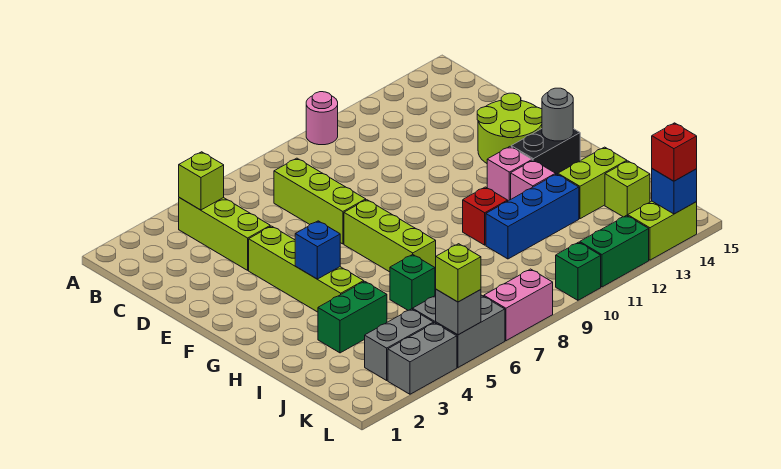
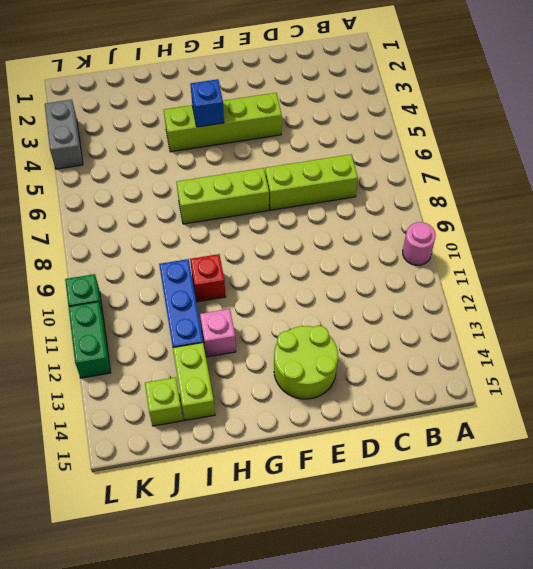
none -> lime brick B4:D4 level 1
none -> pink brick G12 level 1
none -> black brick G13:G14 level 1

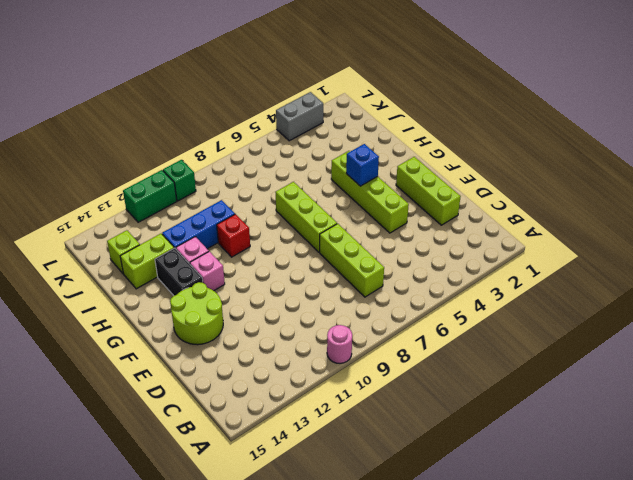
lime brick D2:F2 level 1 -> lime brick B4:D4 level 1
black brick G13:H13 level 1 -> black brick G13:G14 level 1
none -> green brick I3:I4 level 1
none -> green brick I6 level 1
none -> grey brick K3:K4 level 1

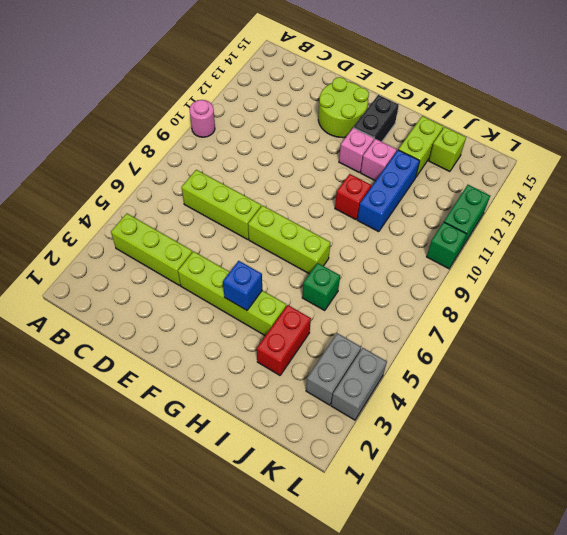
red brick I3:I4 level 1 -> green brick I3:I4 level 1
none -> grey brick K5:L6 level 1
none -> pink brick L7:L8 level 1
none -> lime brick L13:L14 level 1

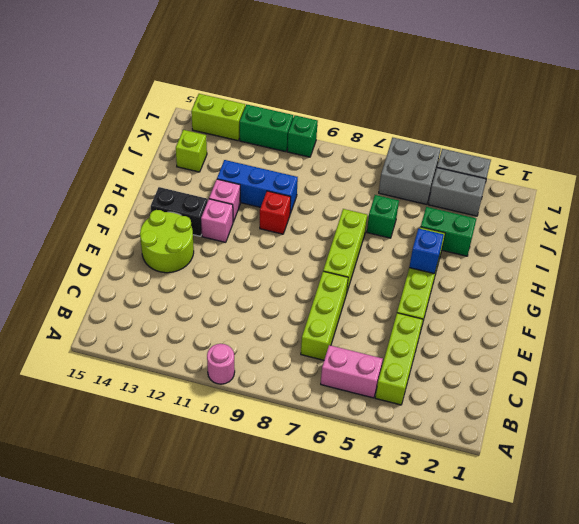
pink brick B5:B6 level 1 -> pink brick L7:L8 level 1
none -> lime brick I13:I14 level 1
none -> lime brick B4 level 2
none -> grey round brick G14 level 2

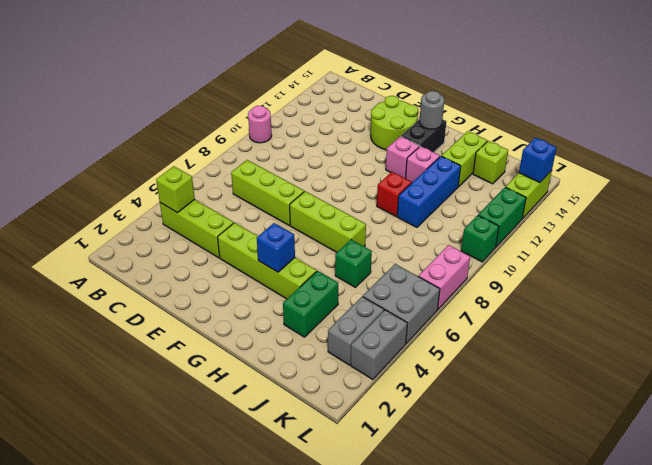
none -> grey brick L5 level 2
none -> lime brick L5 level 3
none -> red brick L14 level 3

